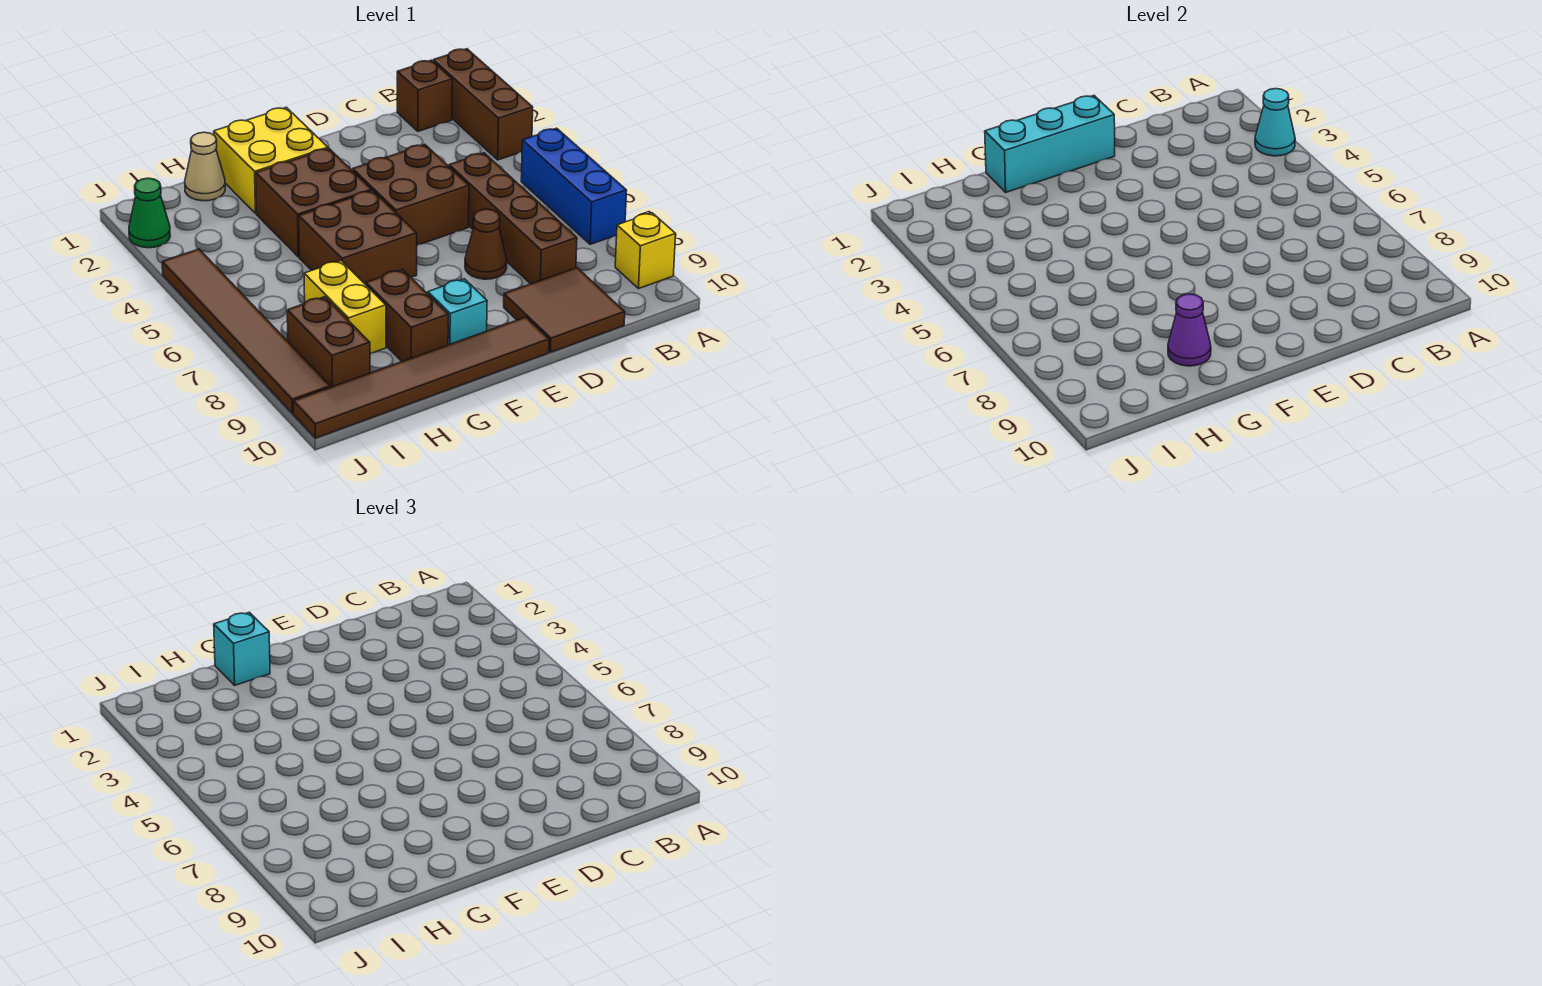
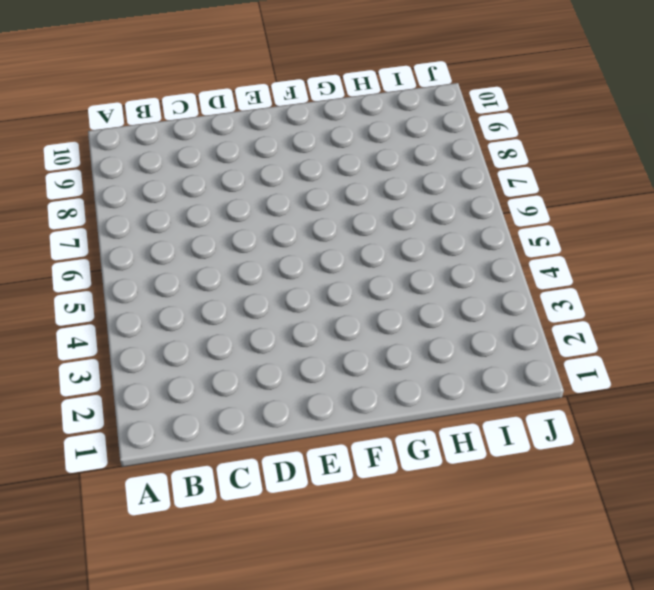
none -> brown brick A1:A3 level 1
none -> blue brick A5:A7 level 1
none -> yellow brick A9 level 1

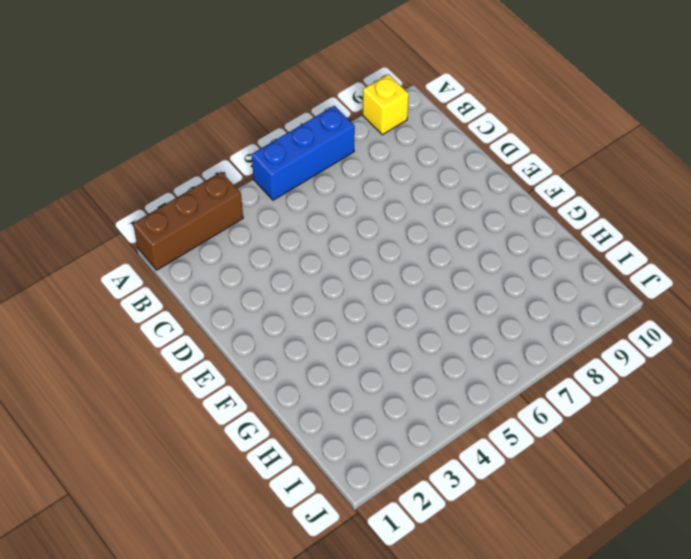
none -> brown brick B1 level 1
none -> brown brick C5:C8 level 1
none -> brown tile C9:D10 level 1

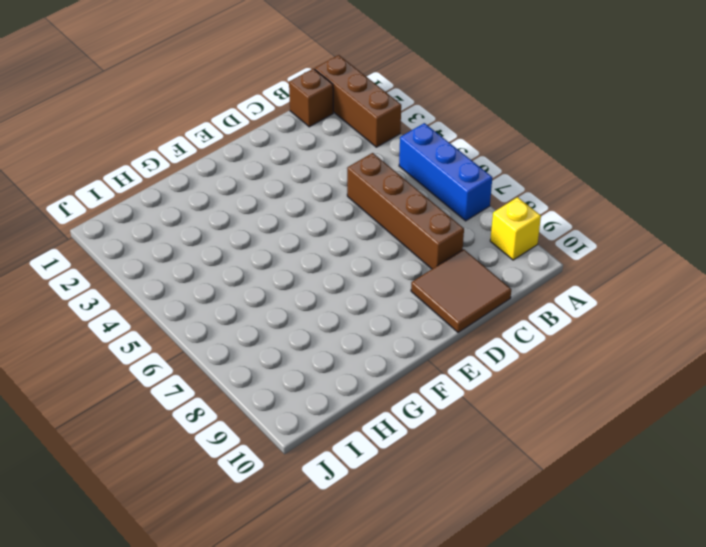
none -> brown brick D4:E5 level 1
none -> brown cone D7 level 1
none -> brown tile E10:J10 level 1

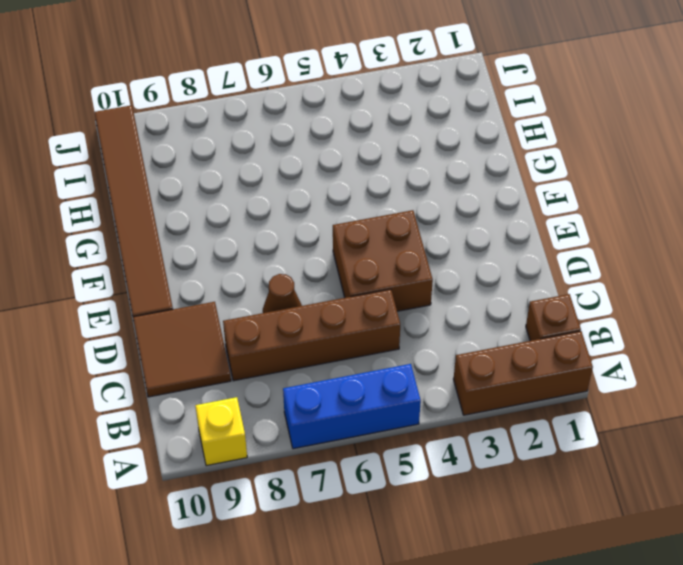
none -> yellow brick F1:G2 level 1
none -> brown brick F3:G4 level 1
none -> brown brick F5:G6 level 1

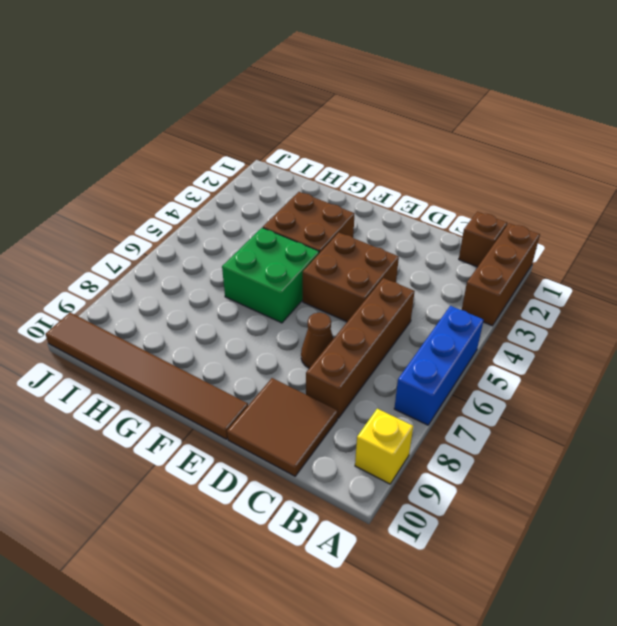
green brick F5:G6 level 1 -> brown brick F5:G6 level 1
none -> yellow brick F1:G2 level 1
none -> cyan brick F9 level 1
none -> brown brick G8:G9 level 1

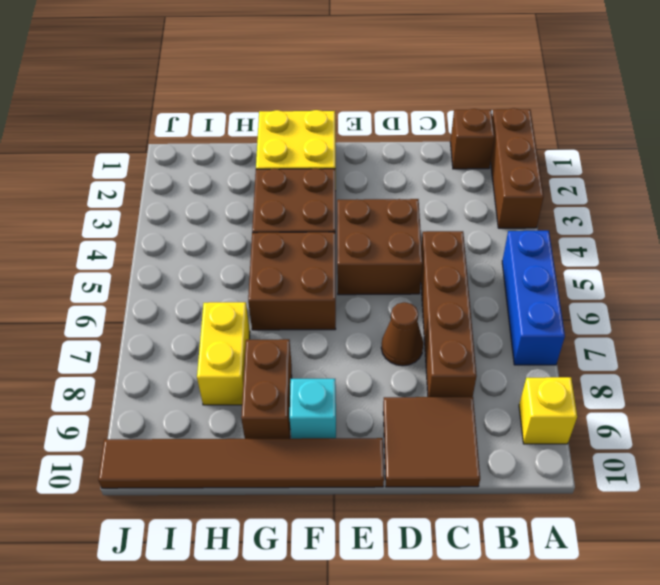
none -> tan cone H1 level 1
none -> brown brick I8:I9 level 1
none -> green cone J2 level 1

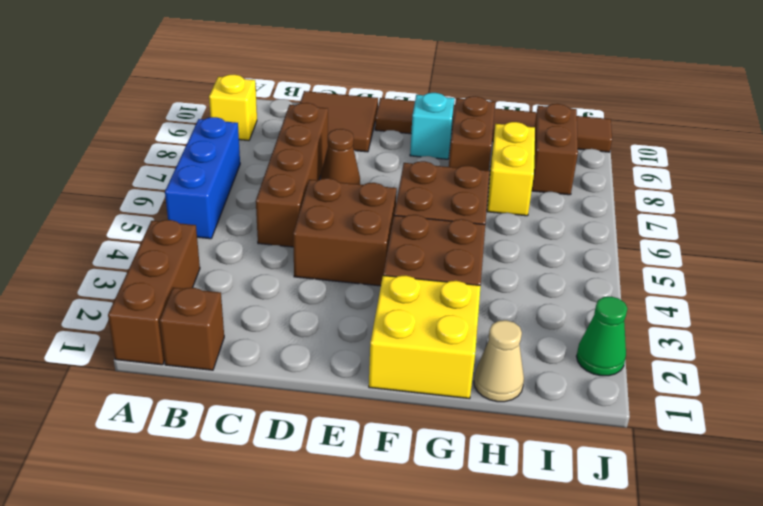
none -> brown tile J4:J9 level 1
none -> cyan cone A3 level 2
none -> cyan brick E1:G1 level 2

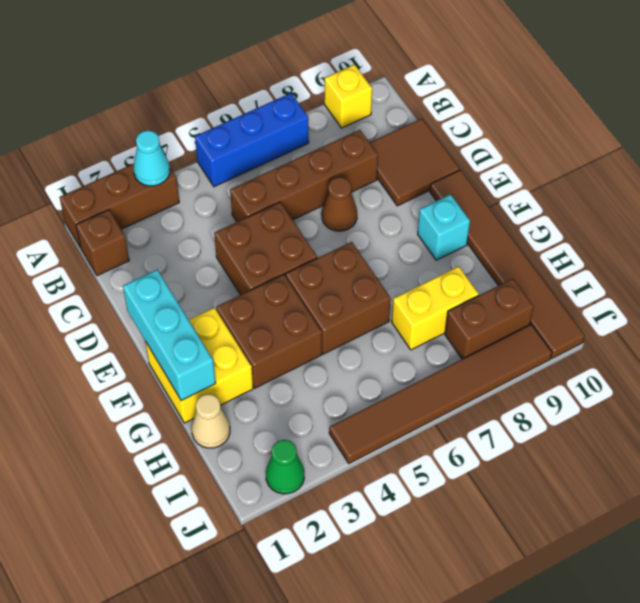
none -> brown brick G8:G9 level 1
none -> purple cone G9 level 2
none -> cyan brick G1 level 3

